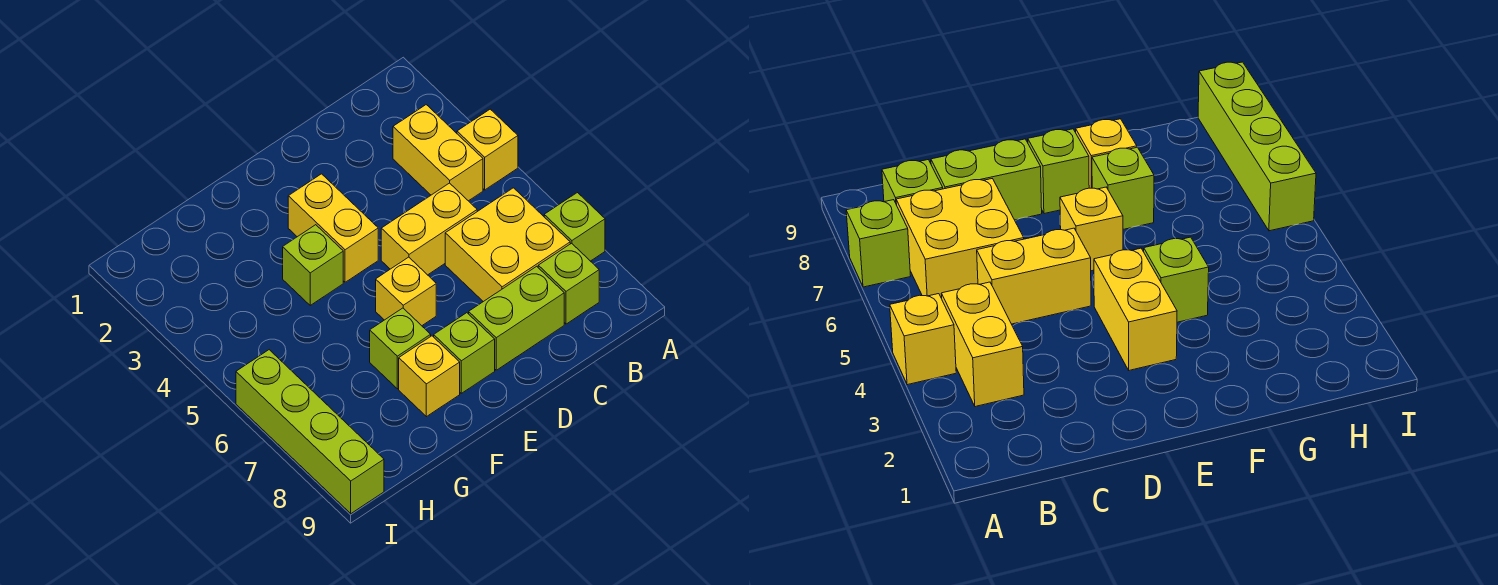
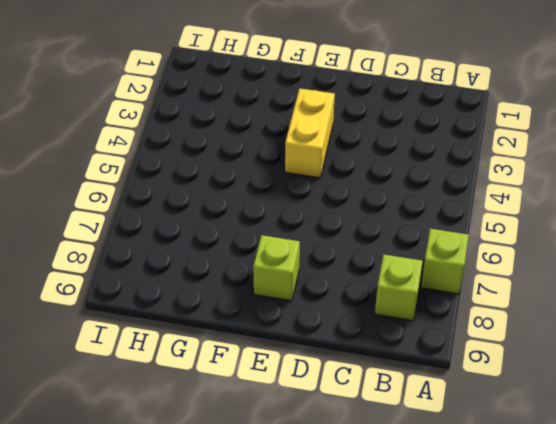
none -> yellow brick A4 level 1
none -> yellow brick B3:B4 level 1
none -> yellow brick B6:C7 level 1

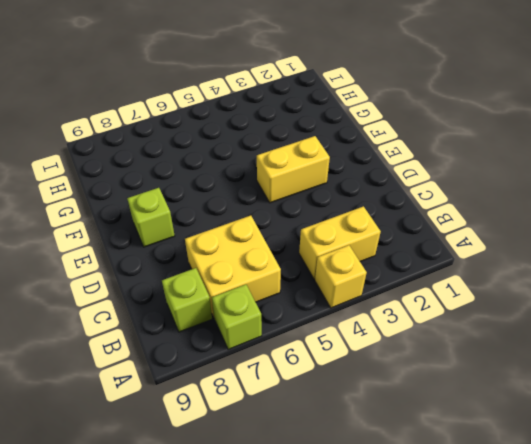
none -> yellow brick C5:D5 level 1
none -> lime brick C8:D8 level 1
none -> yellow brick E6 level 1

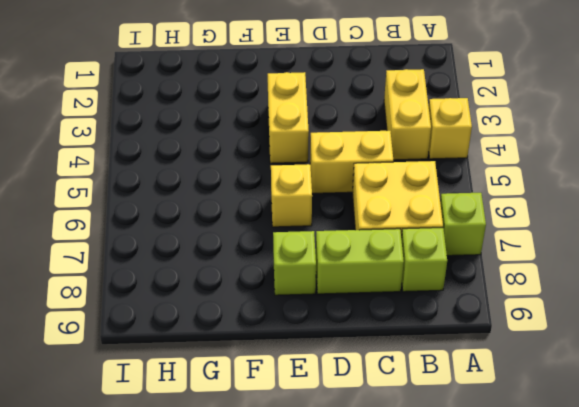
none -> lime brick F4 level 1
none -> lime brick F7 level 1
none -> yellow brick F8 level 1

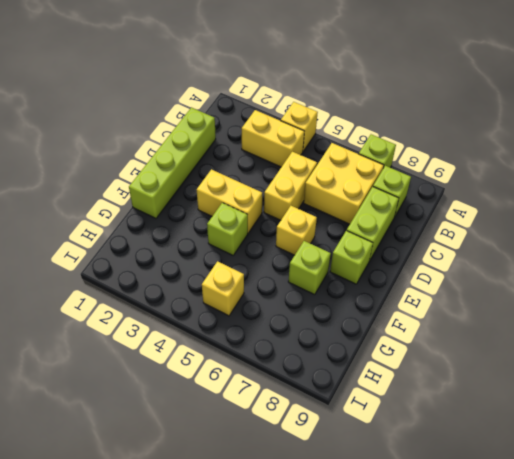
lime brick C1:F1 level 1 -> lime brick I6:I9 level 1
yellow brick H5 level 1 -> yellow brick F8 level 1

